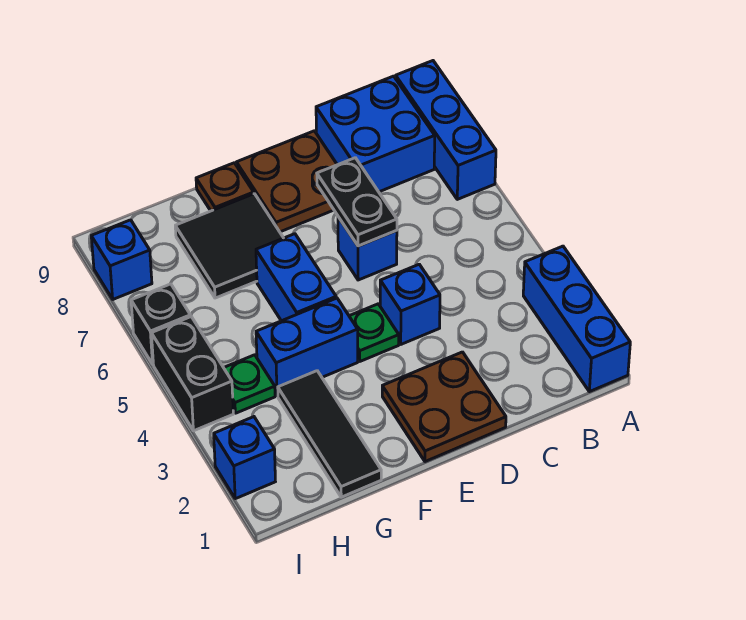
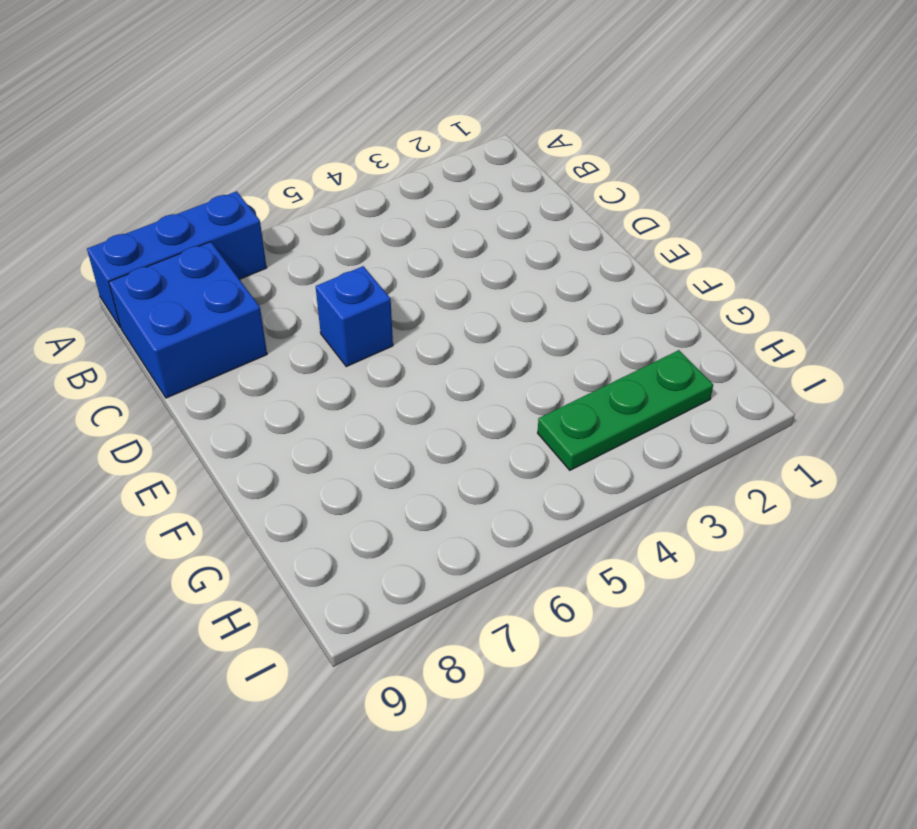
green plate H2:H4 level 1 -> green plate H4 level 1
none -> blue brick A1:A3 level 1
none -> brown plate D1:E2 level 1
none -> blue brick D4 level 1

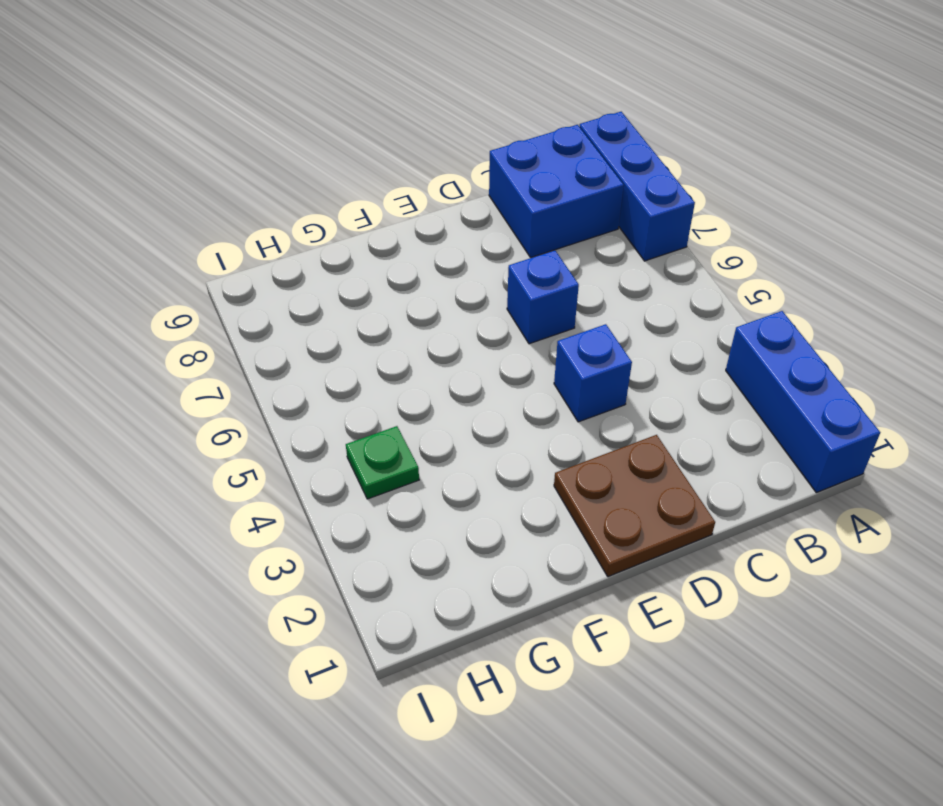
none -> brown plate D8:E9 level 1
none -> green plate E4 level 1
none -> blue brick F4:G4 level 1

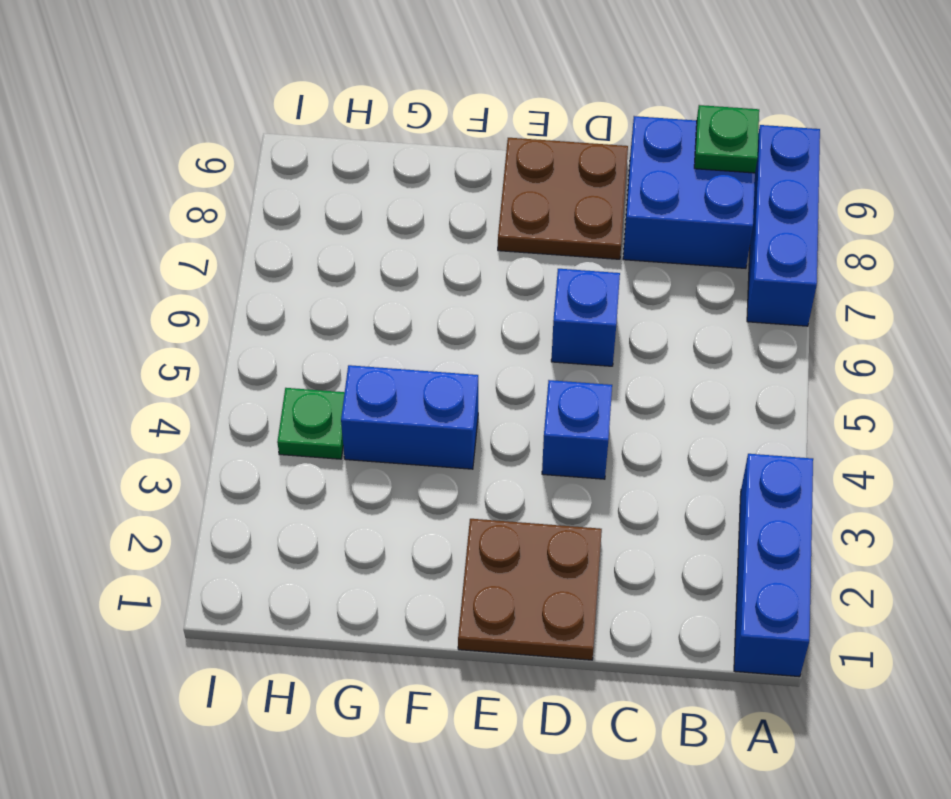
green plate B9 level 2 -> green plate E4 level 1
none -> blue brick F5:F6 level 1
none -> black tile F7:G8 level 1
none -> brown plate F9 level 1

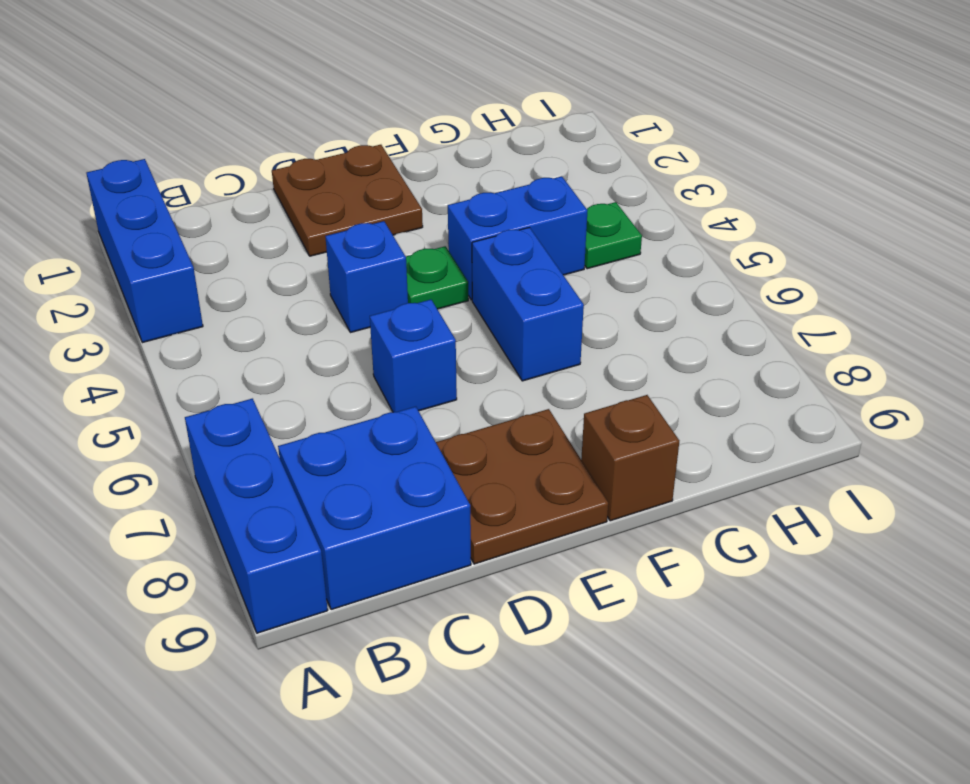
brown brick F9 level 1 -> brown plate F9 level 1
none -> black tile F7:G8 level 1
none -> black tile G1:G3 level 1
none -> blue brick I2 level 1

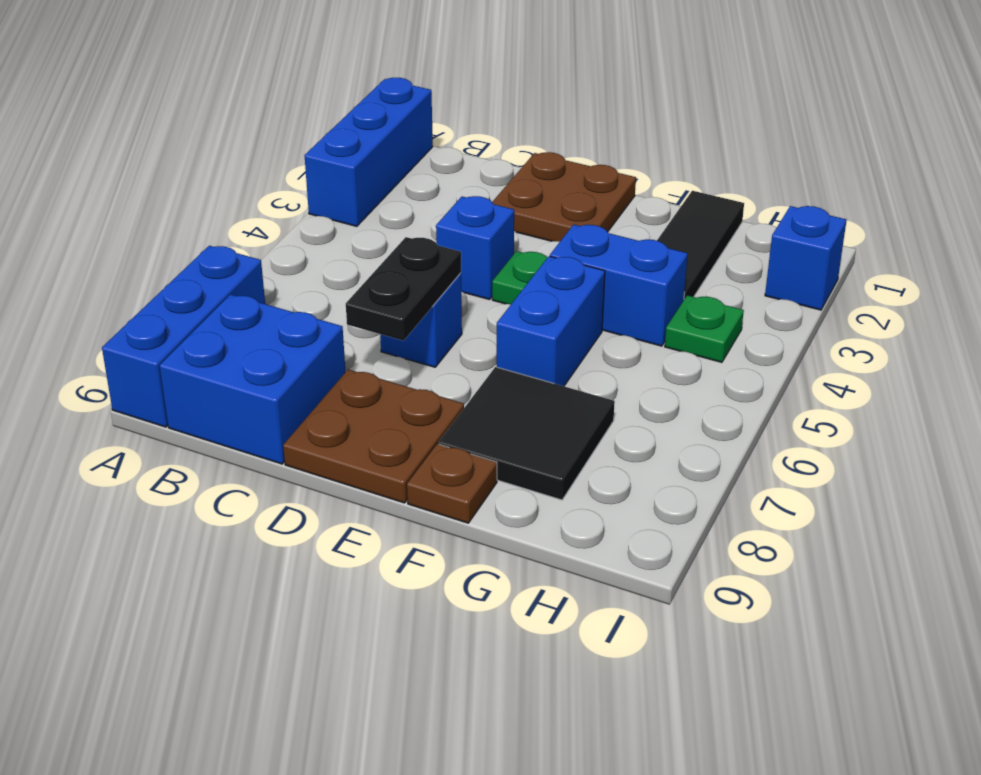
none -> black brick I4:I5 level 1
none -> black brick I6 level 1
none -> blue brick I8 level 1

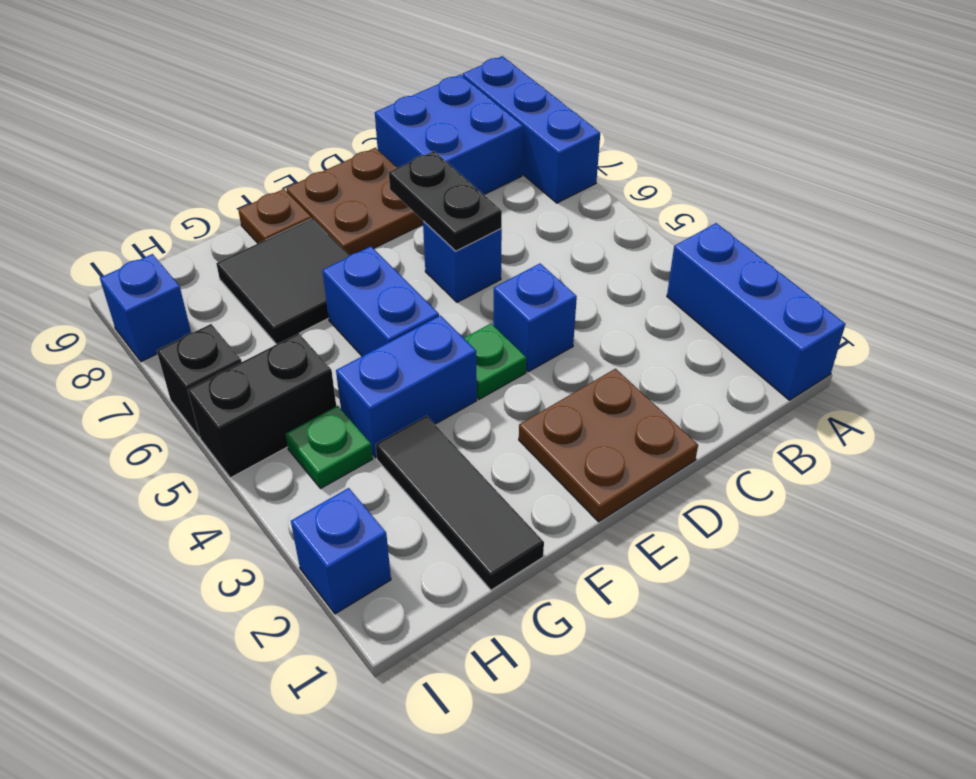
black brick H5:I5 level 1 -> black brick I4:I5 level 1

